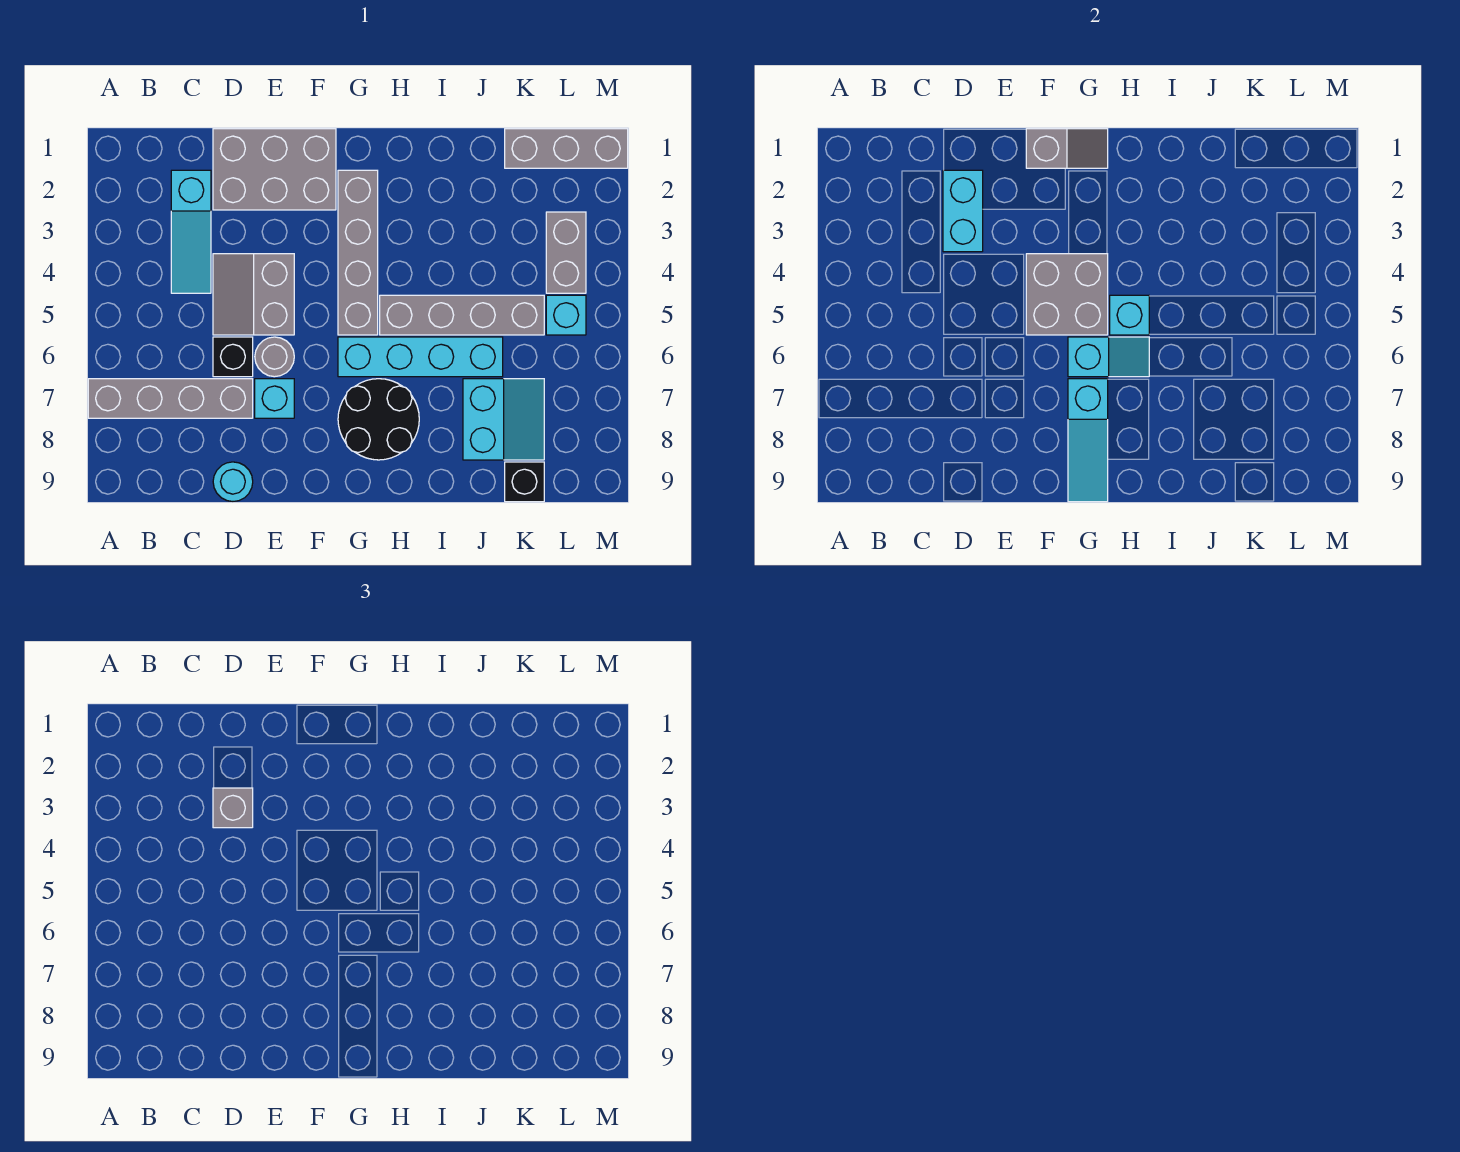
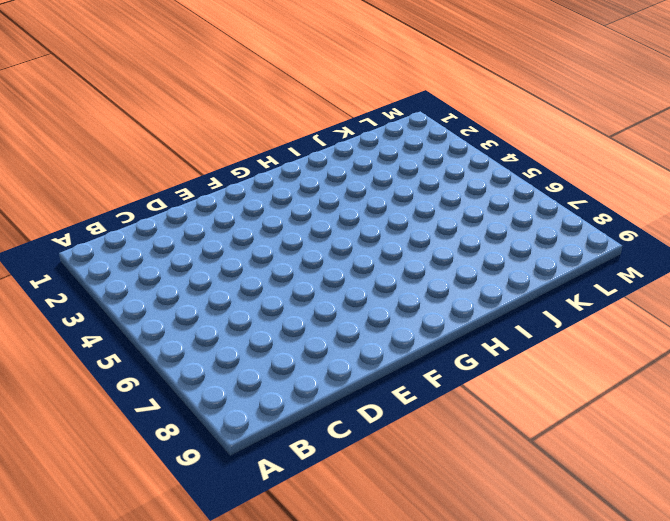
none -> grey brick A7:D7 level 1
none -> cyan slope C2:C4 level 1 top 2
none -> grey brick D1:F2 level 1

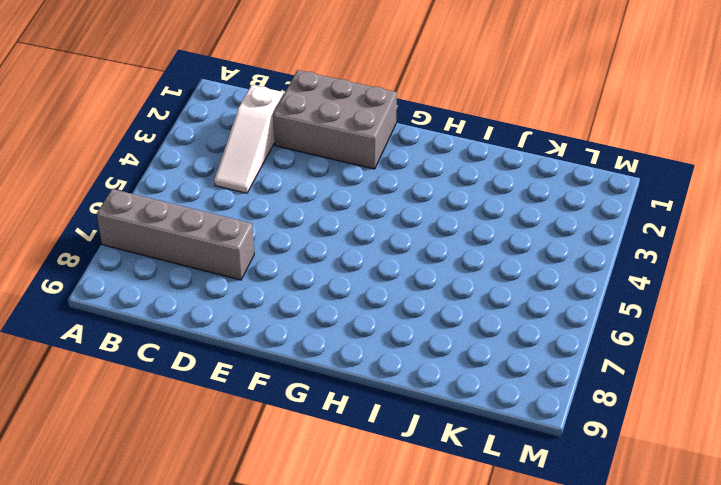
white slope C2:C4 level 1 top 2 -> cyan slope C2:C4 level 1 top 2
none -> grey slope D4:E5 level 1 top E
none -> black brick D6 level 1
none -> cyan round brick D9 level 1

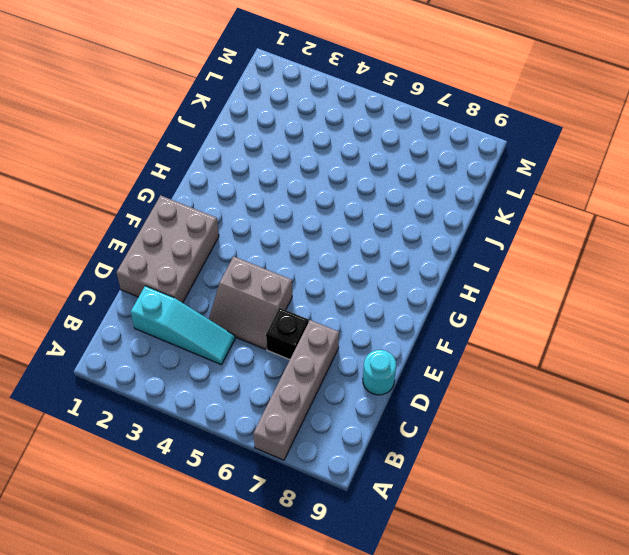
none -> grey round brick E6 level 1
none -> cyan brick E7 level 1
none -> grey brick G2:G5 level 1

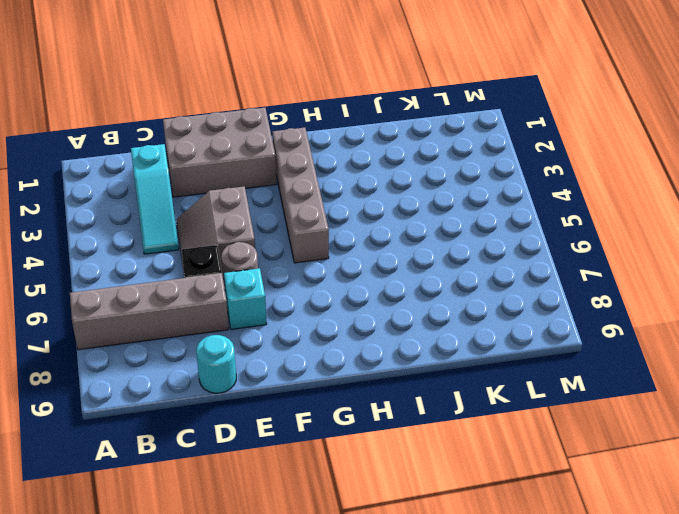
none -> cyan brick G6:J6 level 1
none -> black round brick G7:H8 level 1
none -> grey brick H5:K5 level 1

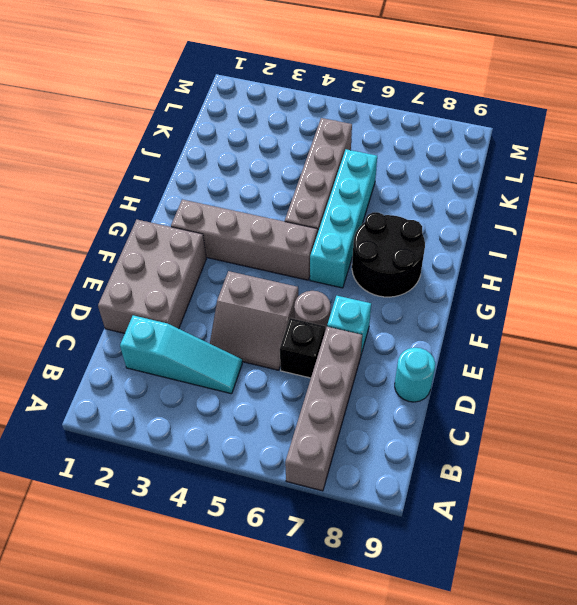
none -> cyan slope J7:K8 level 1 top J
none -> grey brick K1:M1 level 1
none -> black brick K9 level 1

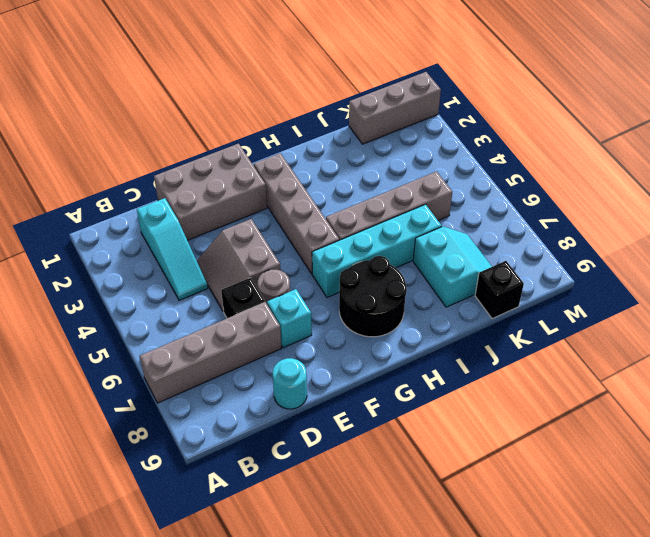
none -> grey brick L3:L4 level 1
none -> cyan brick L5 level 1
none -> cyan brick D2:D3 level 2

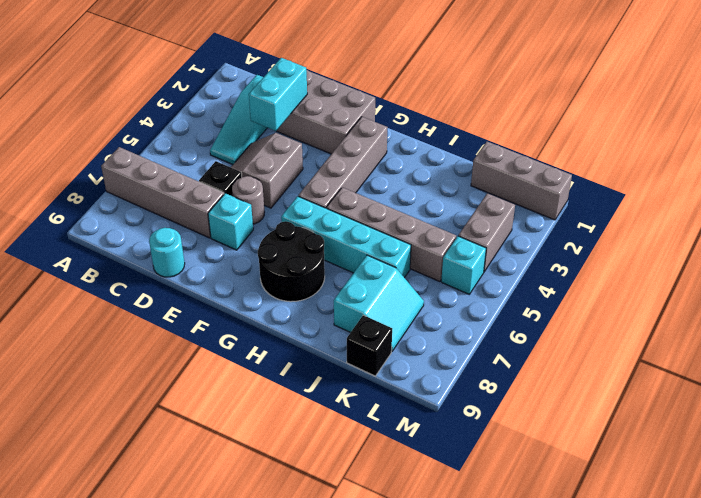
none -> grey slope F1:G1 level 2 top F
none -> grey brick F4:G5 level 2
none -> cyan slope G6:H6 level 2 top G

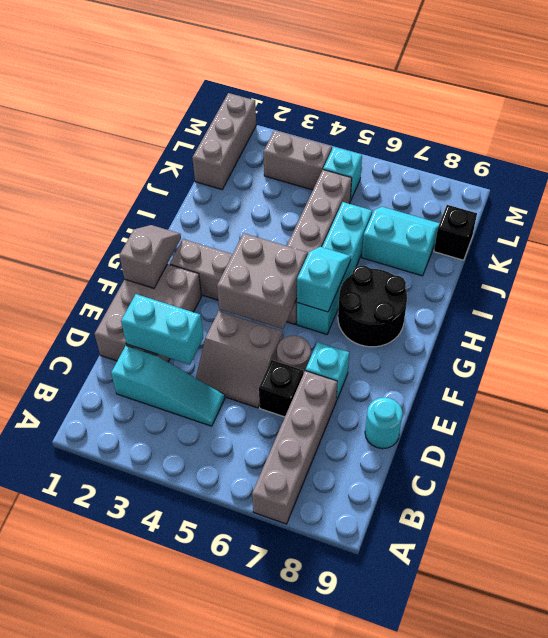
none -> cyan slope G7:G9 level 2 top 7
none -> cyan brick H5 level 2
none -> grey brick D3 level 3

